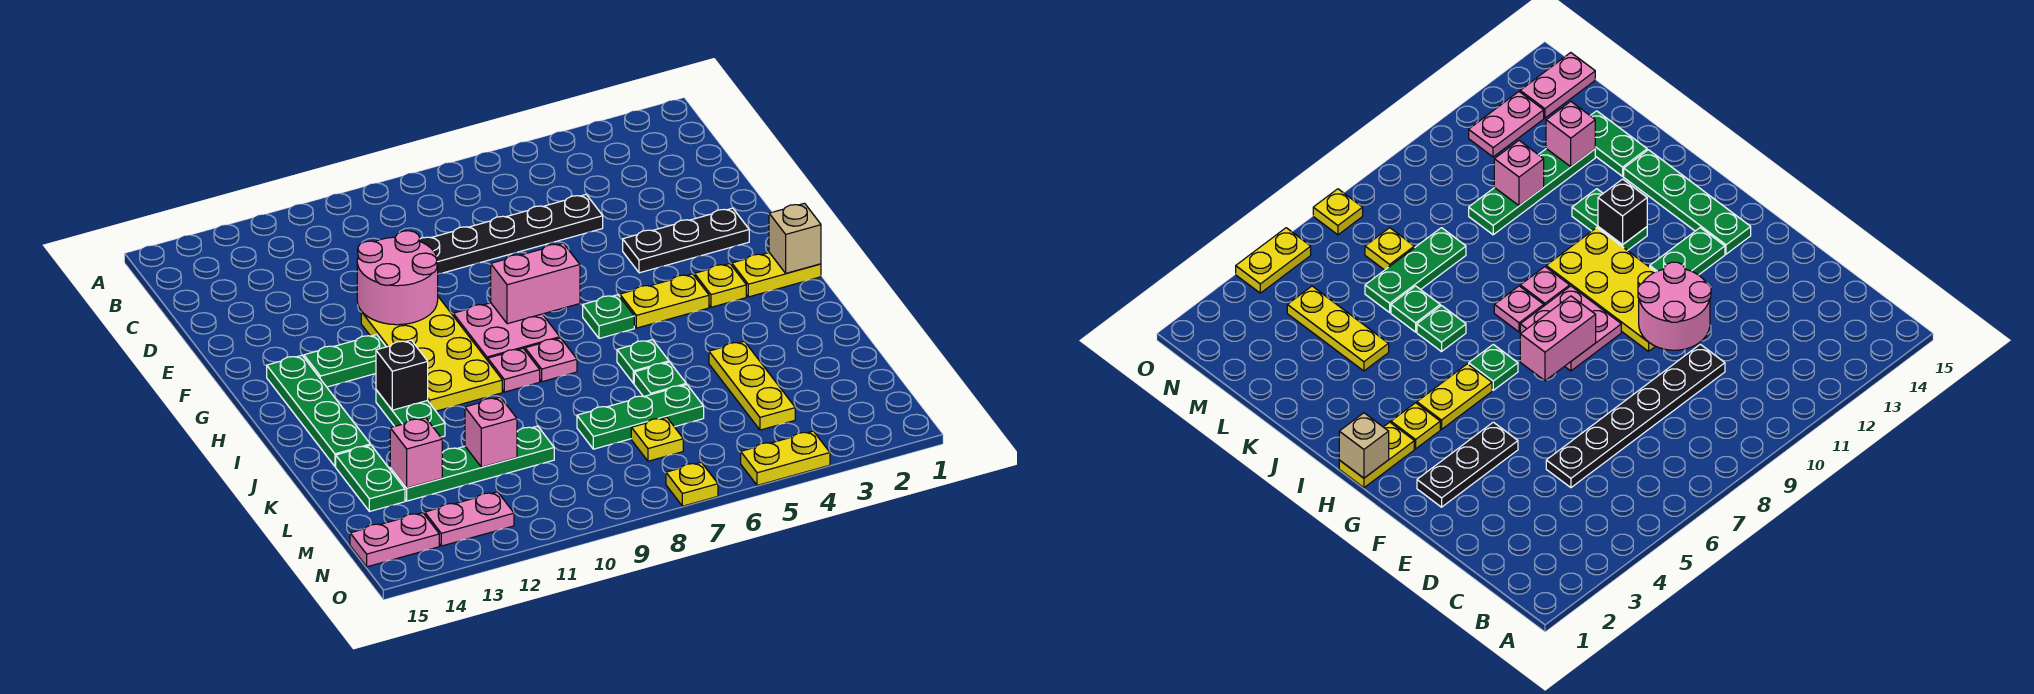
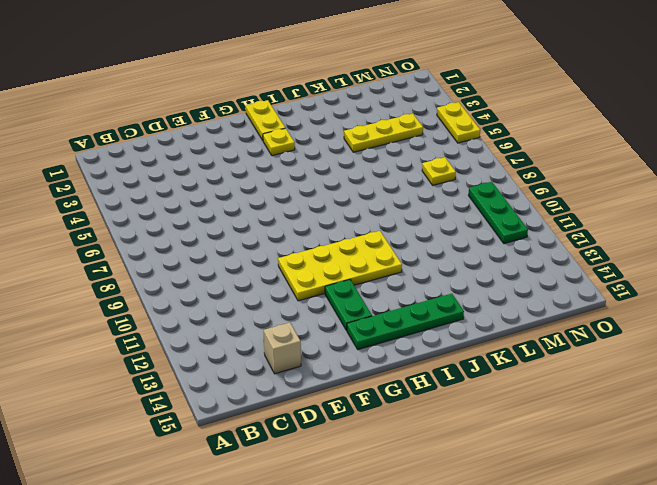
tan brick D14 level 1 -> tan brick H1 level 2
green plate N9:N11 level 1 -> green plate L6:L8 level 1
none -> black plate D5:D10 level 1
none -> black plate F2:F4 level 1
none -> pink plate G8:H9 level 1
none -> yellow plate H4:H5 level 1

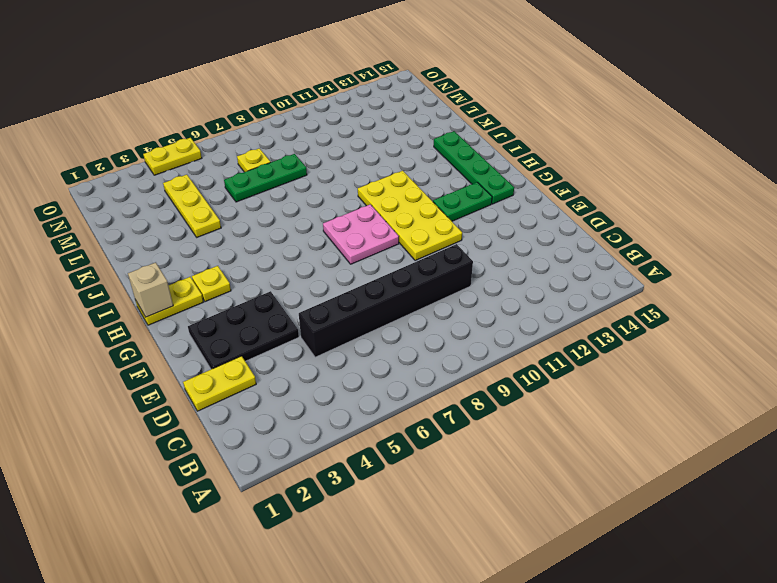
yellow plate D1:D2 level 1 -> yellow plate H4:H5 level 1
black brick D5:D10 level 1 -> black plate D5:D10 level 1
black plate E2:F4 level 1 -> black plate F2:F4 level 1
none -> green plate H6 level 1
none -> pink plate I8 level 1
none -> pink plate I9 level 1
none -> green plate I12:J12 level 1

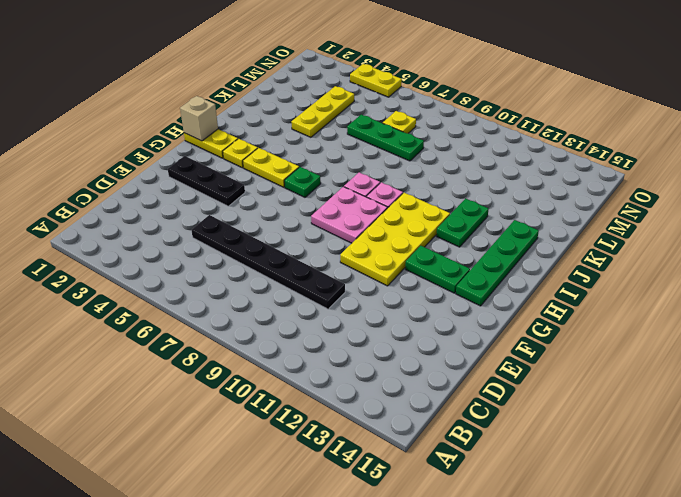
none -> green plate J6 level 1
none -> green plate K6 level 1
none -> green plate K14:L14 level 1
none -> green plate L10:L13 level 1

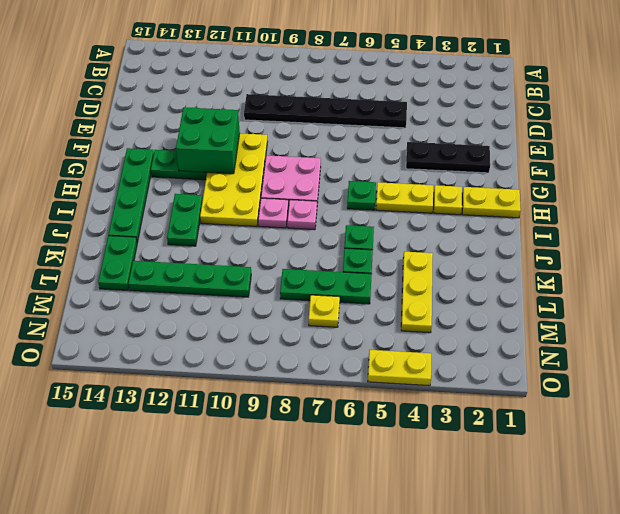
green brick F11:G12 level 2 -> pink round brick E10:F11 level 2
none -> pink plate N12:N13 level 1
none -> pink plate N14:N15 level 1
none -> yellow plate O7 level 1
none -> pink brick G7:G8 level 2

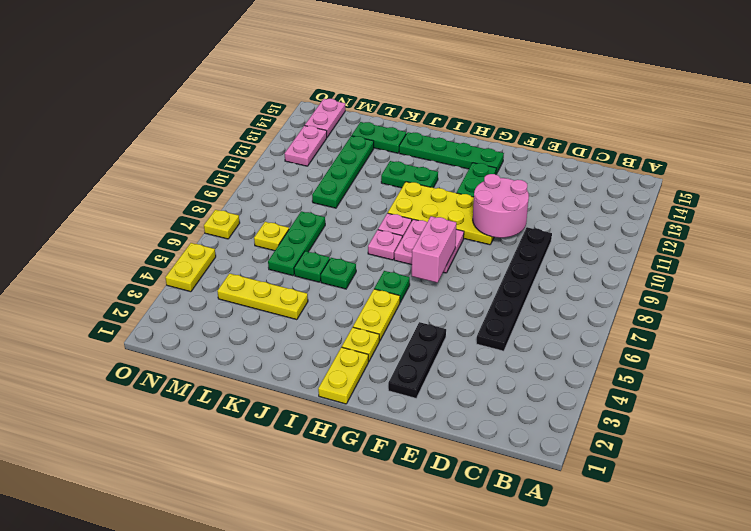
none -> tan brick H1 level 2
none -> black brick I12 level 2
none -> pink brick L11 level 2
none -> pink brick L13 level 2

